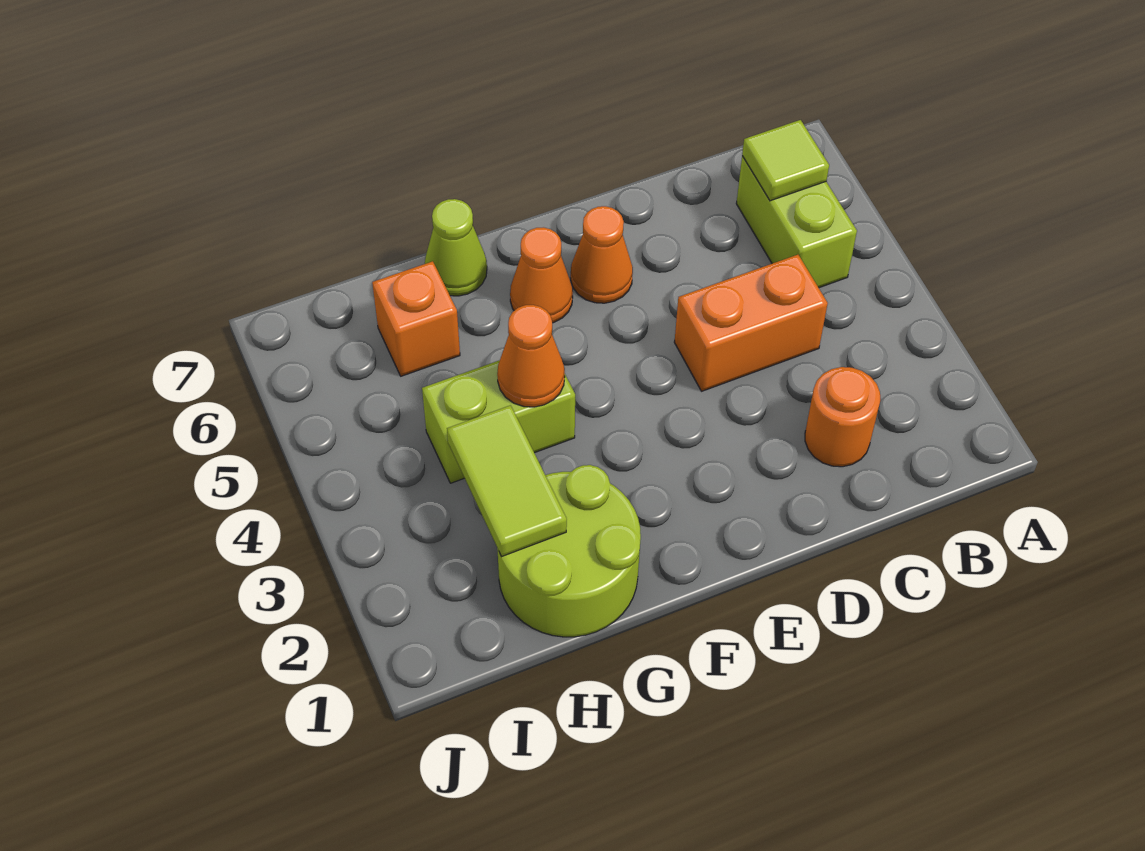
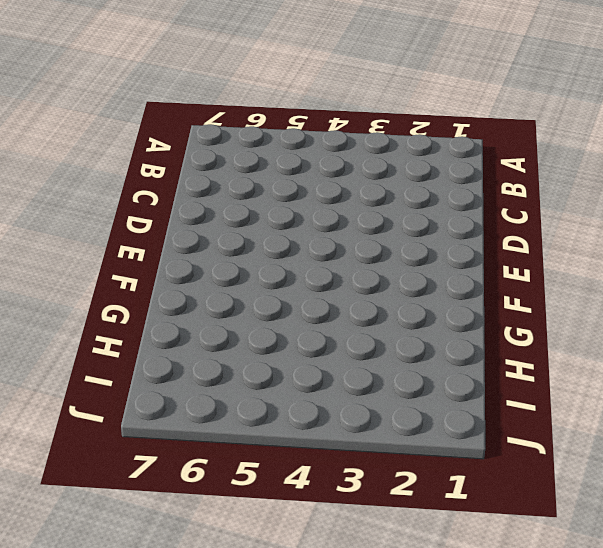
none -> lime brick B5:B6 level 1
none -> orange round brick C2 level 1
none -> orange brick C4:D4 level 1

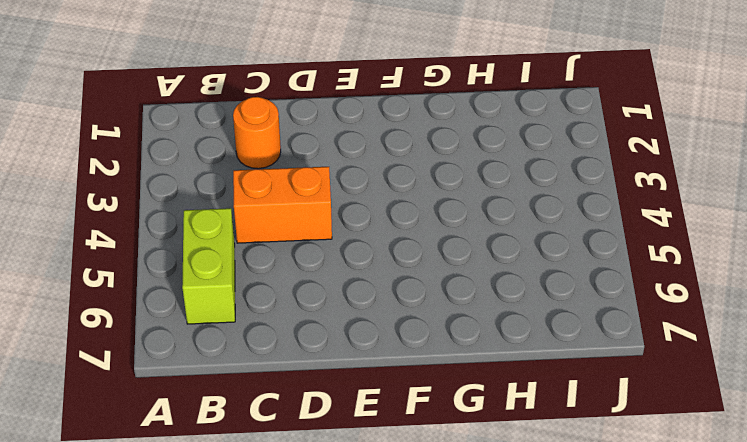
none -> orange cone E6 level 1
none -> orange cone F6 level 1
none -> lime round brick G1:H2 level 1

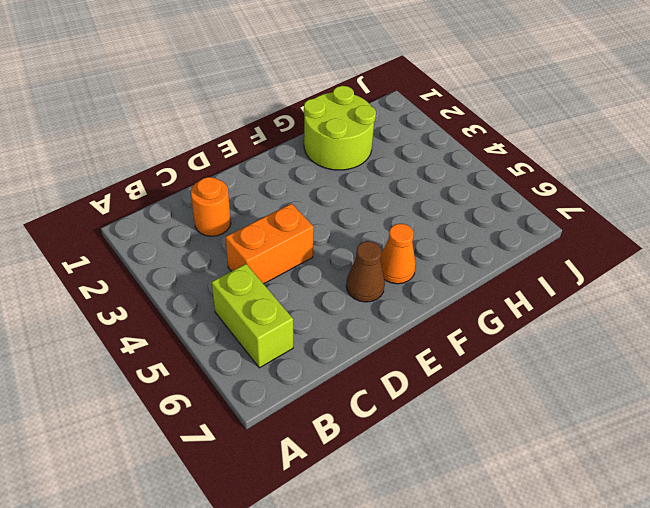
brown cone E6 level 1 -> orange cone E6 level 1
none -> lime brick G4:H4 level 1
none -> lime cone G7 level 1
none -> orange brick H6 level 1

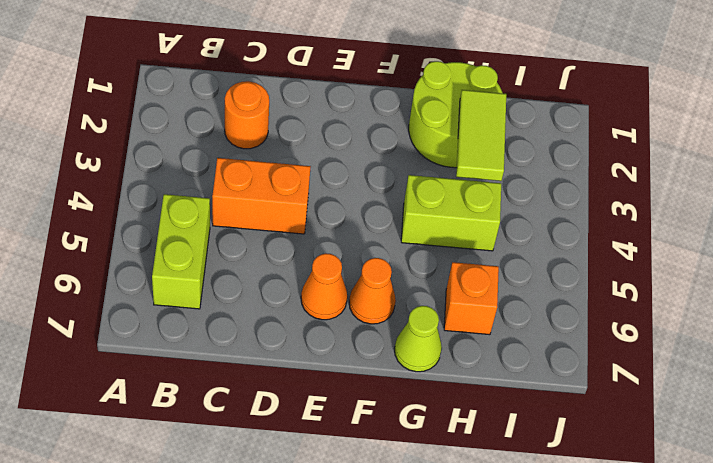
none -> lime tile B6 level 2
none -> orange cone G4 level 2

